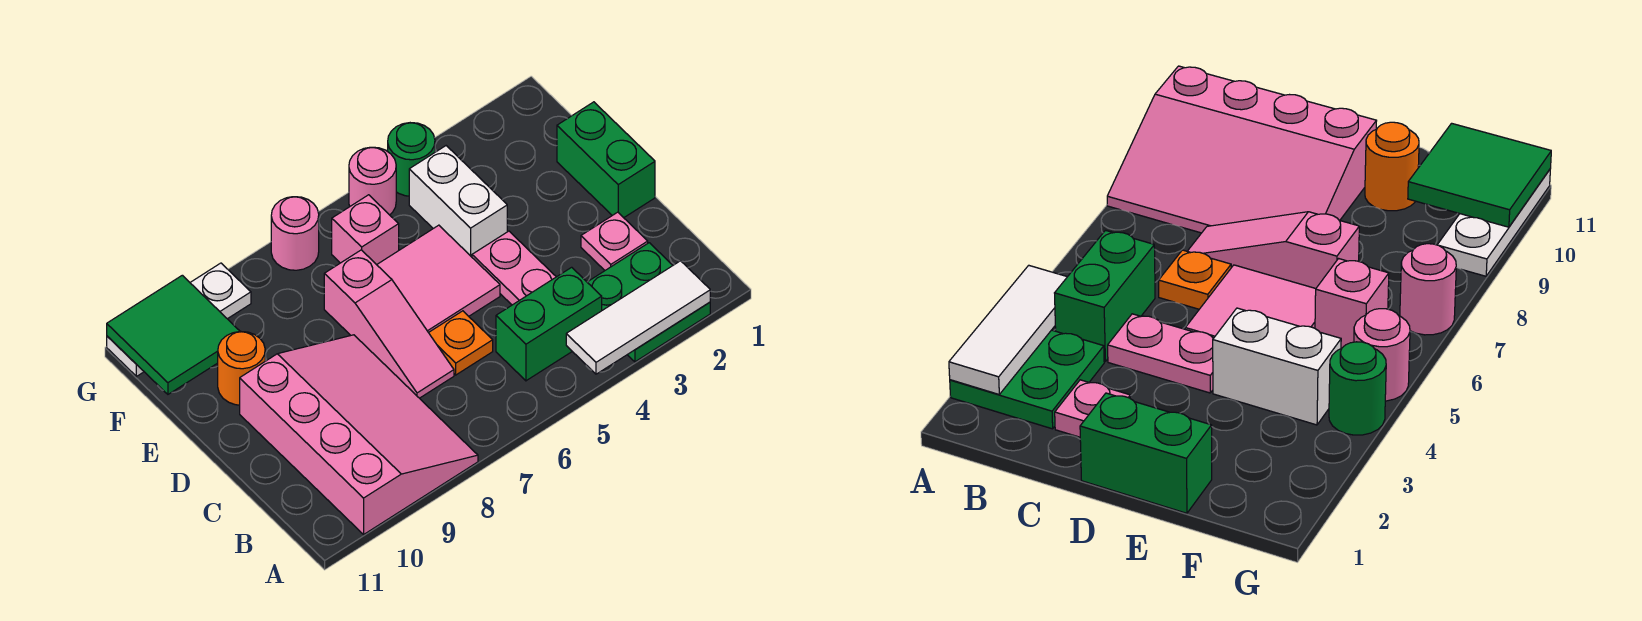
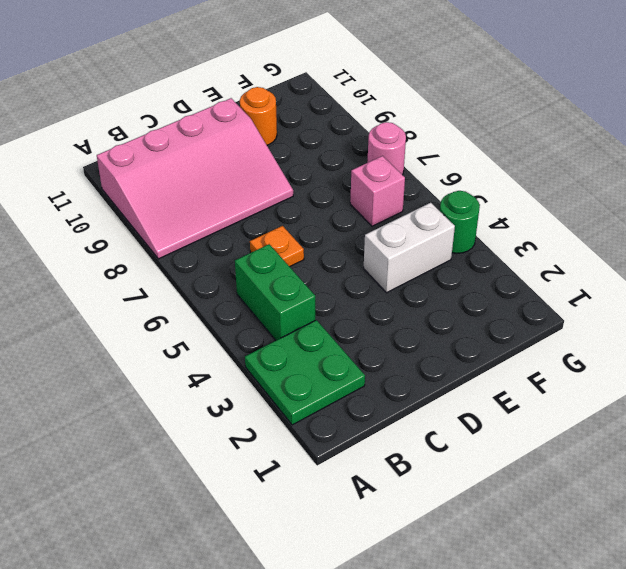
none -> pink plate C2 level 1
none -> pink plate C4:D4 level 1
none -> pink slope C7:E7 level 1 top E

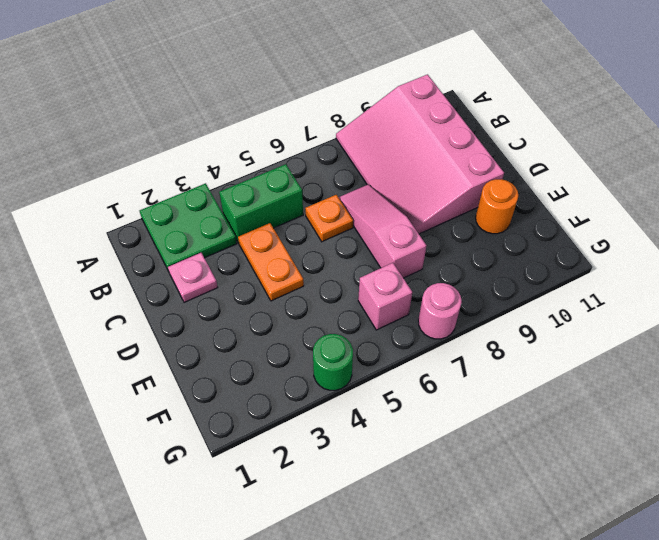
orange plate C4:D4 level 1 -> pink plate C4:D4 level 1
none -> green brick D1:E1 level 1
none -> pink tile D5:E6 level 1
none -> white brick E4:F4 level 1

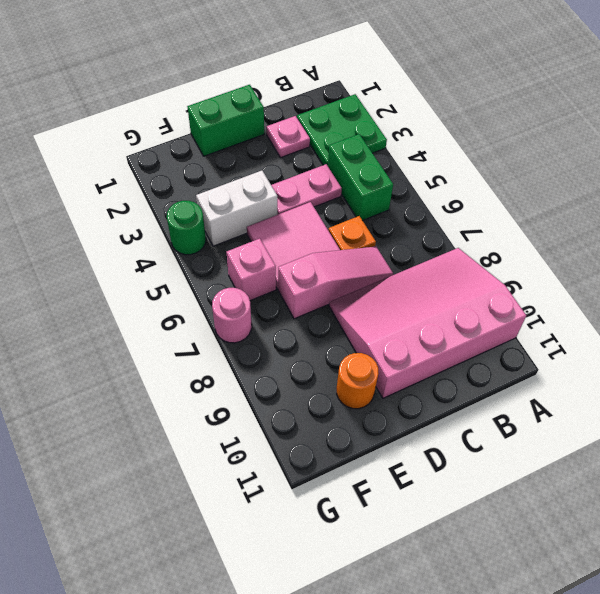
none -> pink round brick G5 level 1
none -> white plate G9:G11 level 1
none -> white tile A2:A4 level 2

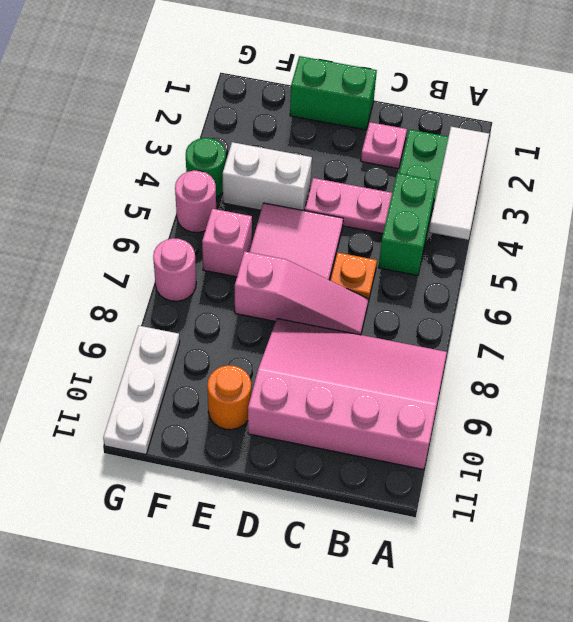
none -> green tile F10:G11 level 2

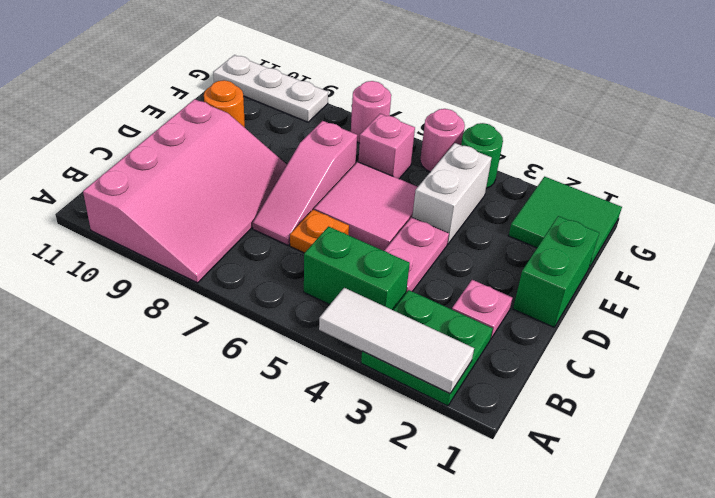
green tile F1:G2 level 1 -> green tile F10:G11 level 2

